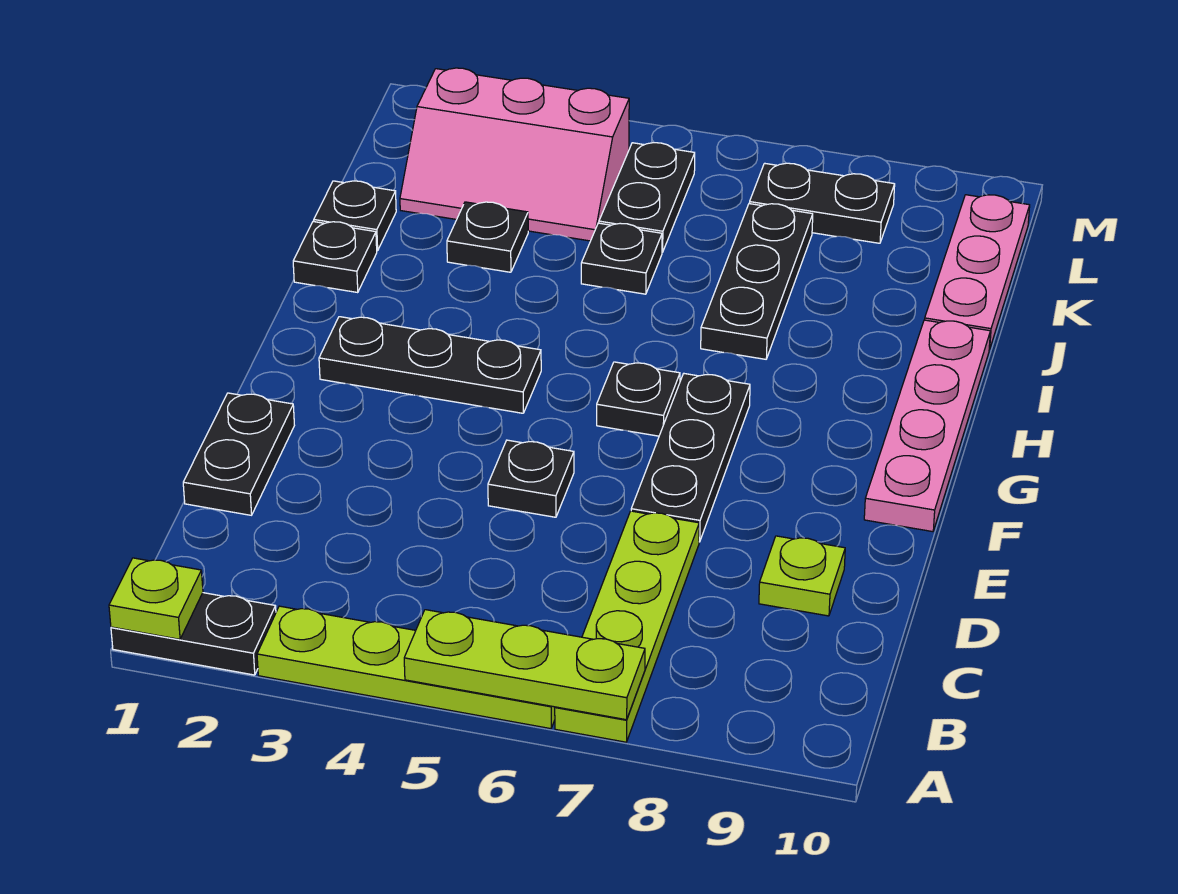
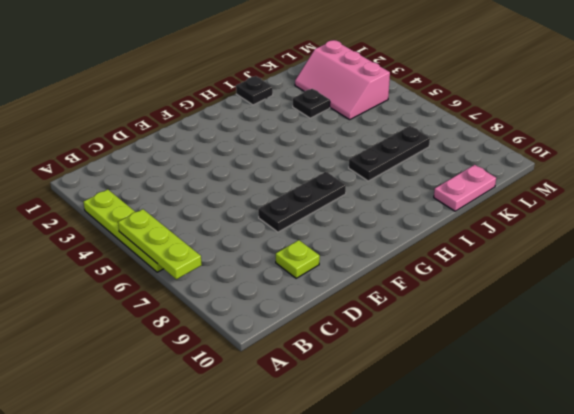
pink plate J10:K10 level 1 -> pink plate J10:L10 level 1
none -> black plate A1:A2 level 1
none -> lime plate A7:D7 level 1
none -> black plate D1:E1 level 1

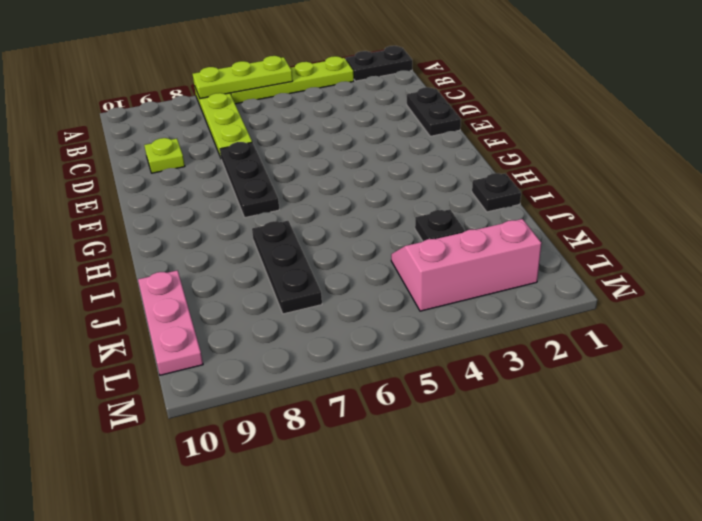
none -> black plate E5 level 1
none -> pink plate F10:I10 level 1
none -> black plate G2:G4 level 1

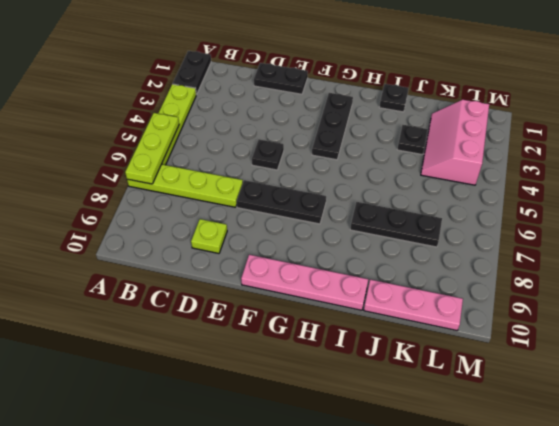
none -> black plate G6 level 1
none -> black plate J1 level 1
none -> black plate J5 level 1

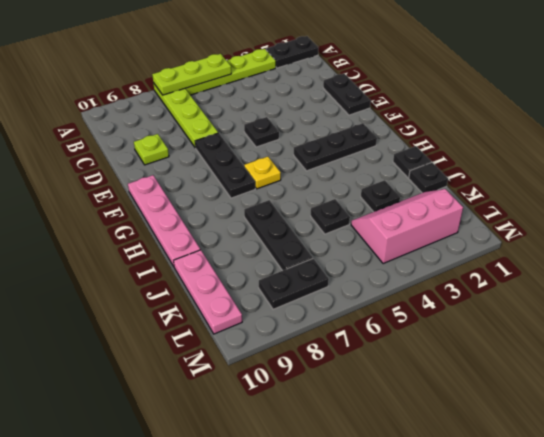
yellow plate G6 level 1 -> black plate G6 level 1
none -> black plate K5:L5 level 1
none -> lime plate A1 level 2

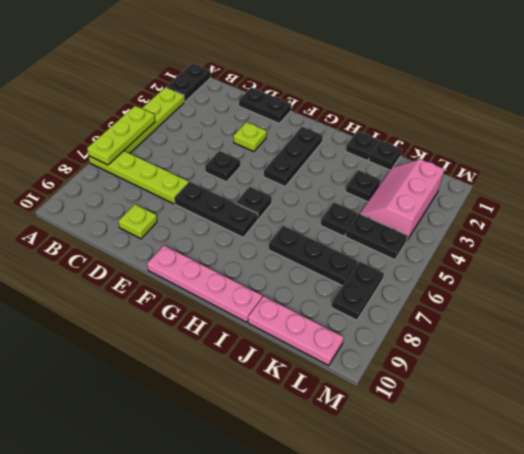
lime plate E3 level 1 -> lime plate A1 level 2

